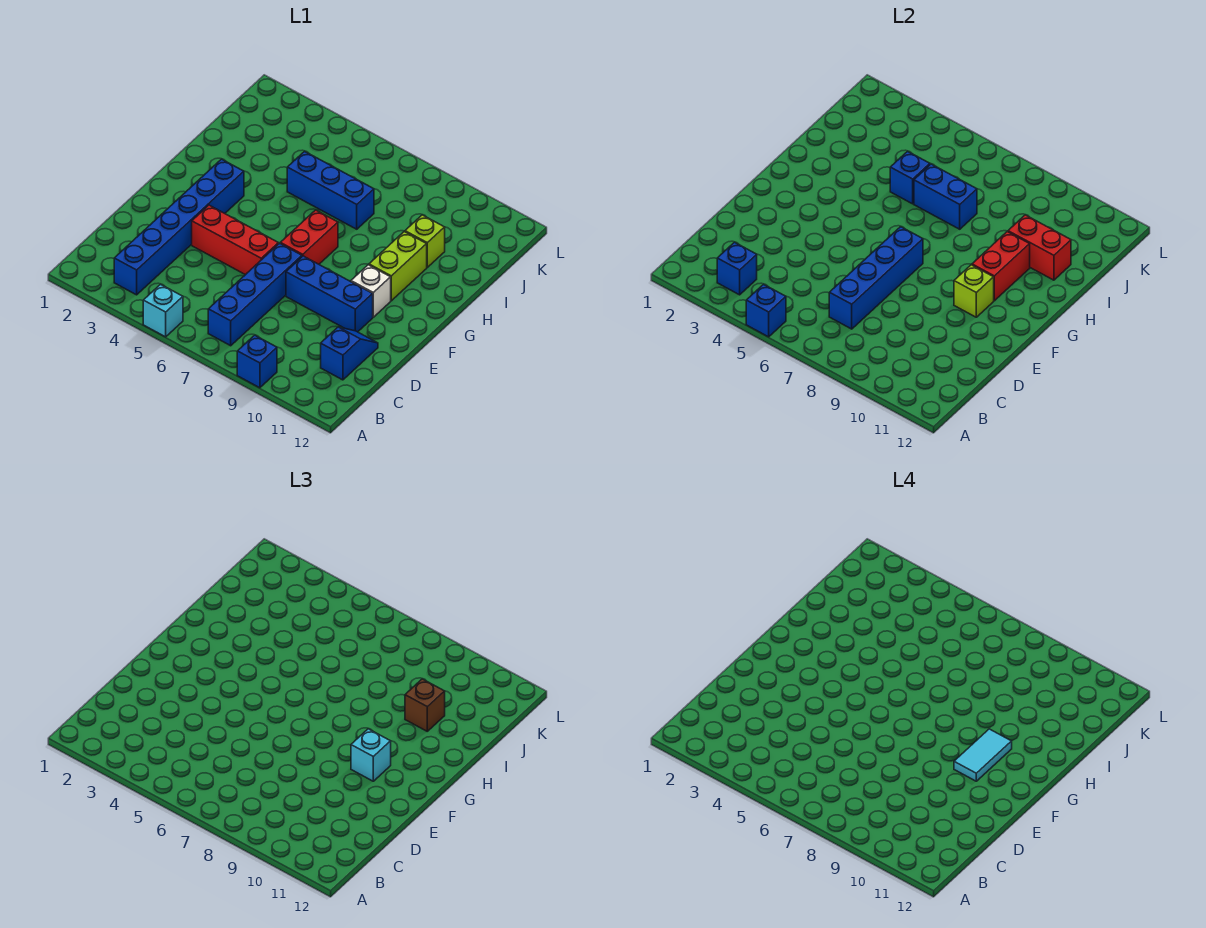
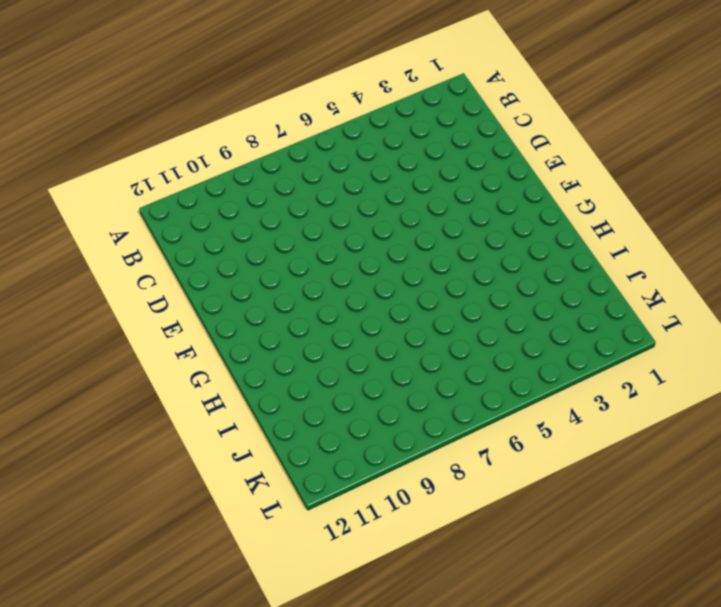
none -> cyan brick A5 level 1
none -> blue brick A9 level 1
none -> blue brick B3:G3 level 1

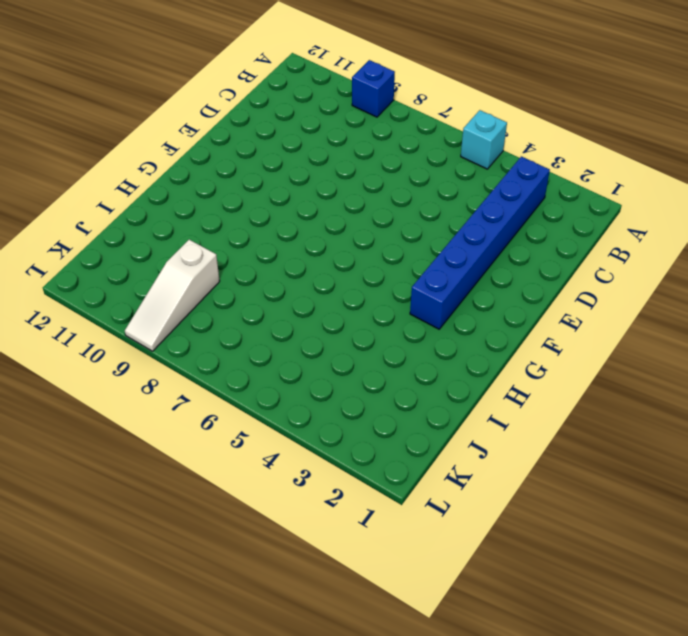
white slope J9:L9 level 1 top J -> none
none -> blue brick B7:E7 level 1
none -> blue slope C11:D11 level 1 top C
none -> red brick E4:E6 level 1

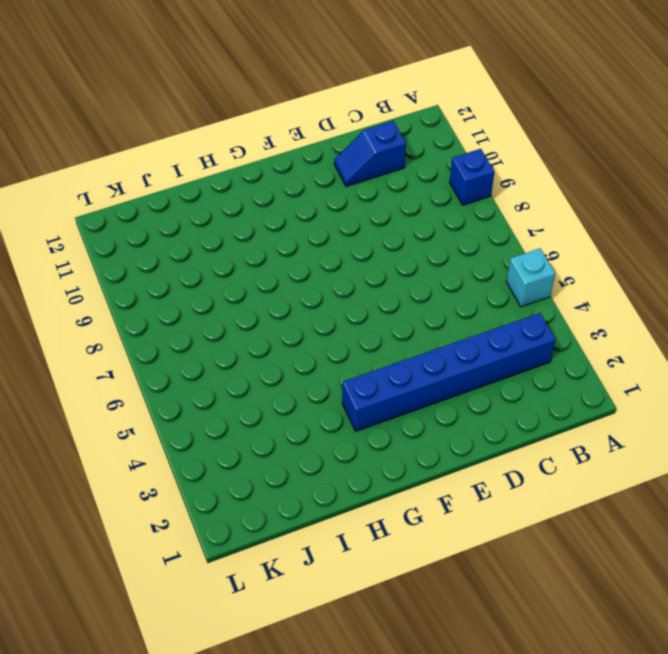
none -> blue brick B7:E7 level 1
none -> red brick E4:E6 level 1
none -> blue brick E8:E10 level 1

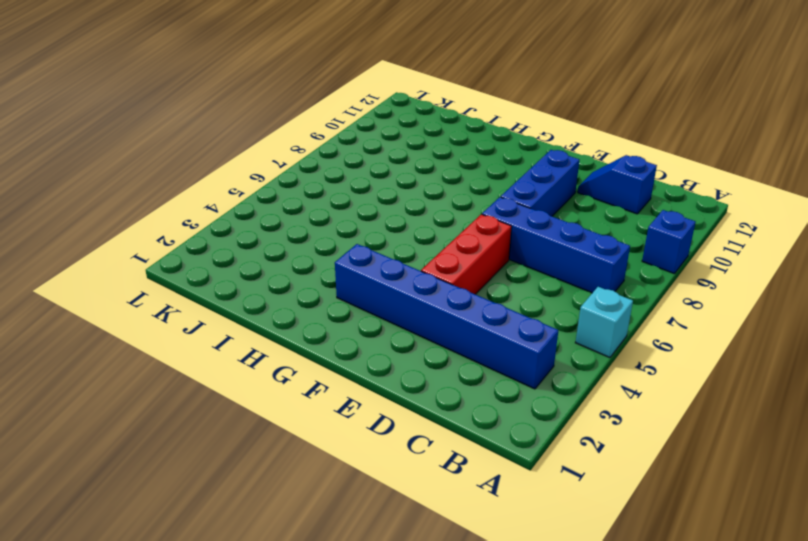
none -> red brick F7:G7 level 1
none -> white brick F10 level 1
none -> lime brick G10:H10 level 1

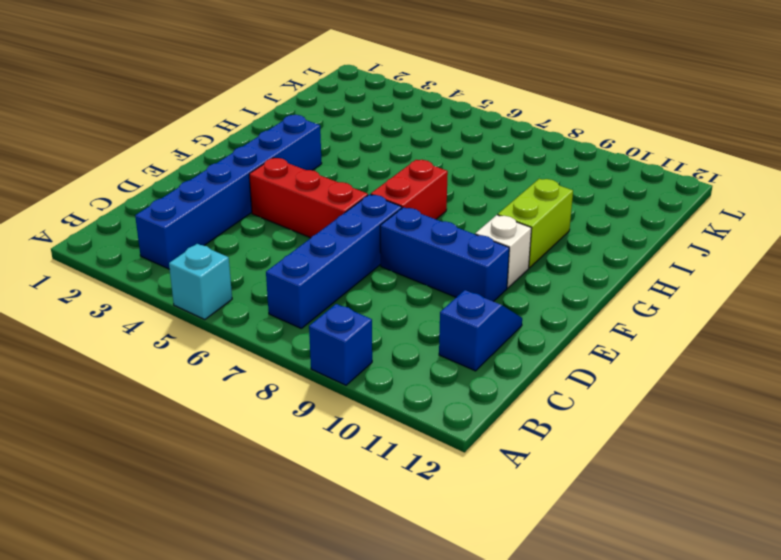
none -> blue brick I5:I7 level 1
none -> lime brick I10 level 1
none -> blue brick A5 level 2

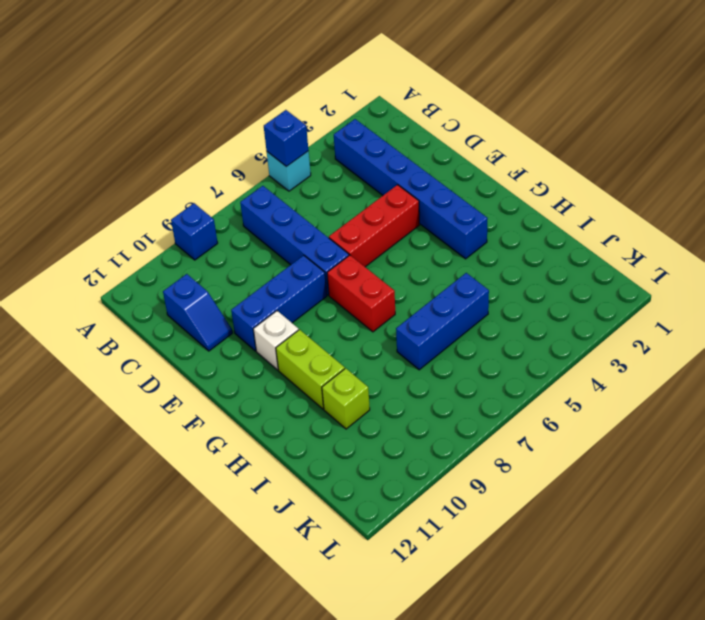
none -> blue brick B3 level 2
none -> blue brick C7:F7 level 2
none -> lime brick F10 level 2

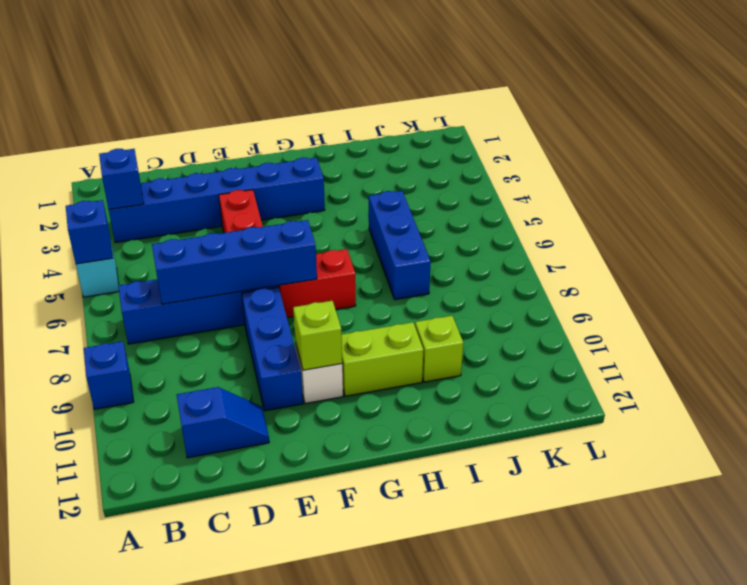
none -> red brick G10:H10 level 2
none -> blue brick I5 level 2
none -> blue brick I6:I7 level 2

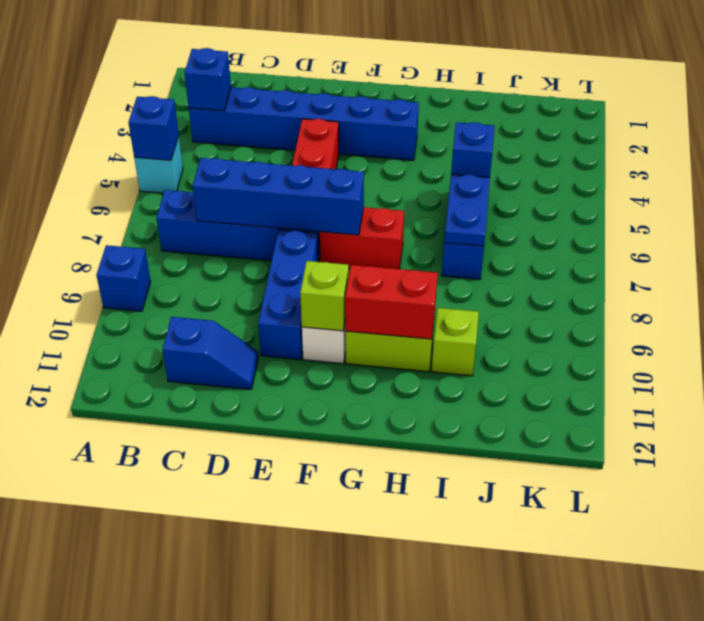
blue plate I6:I7 level 2 -> blue brick I6:I7 level 2
none -> red brick I10:I11 level 2
none -> cyan brick F10 level 3
none -> brown brick I10 level 3

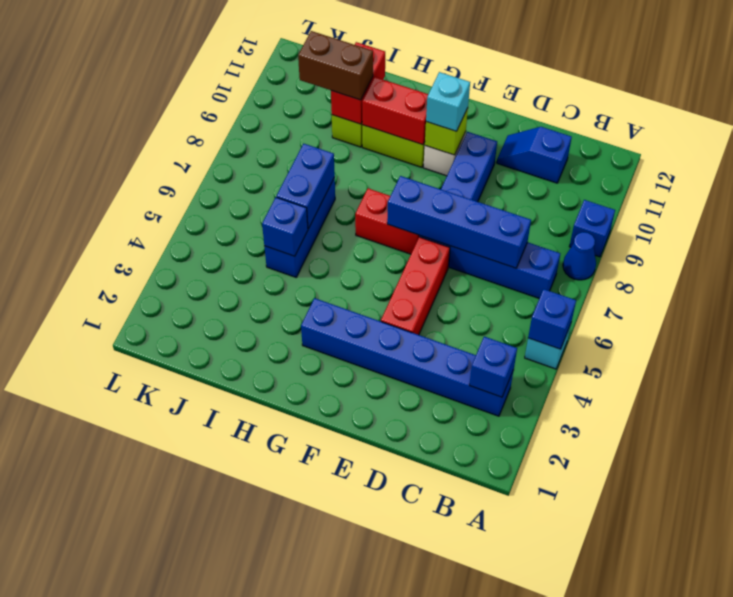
blue cone A8 level 1 -> none
brown brick I10:J10 level 3 -> brown brick I10 level 3
none -> cyan tile F10:G10 level 4

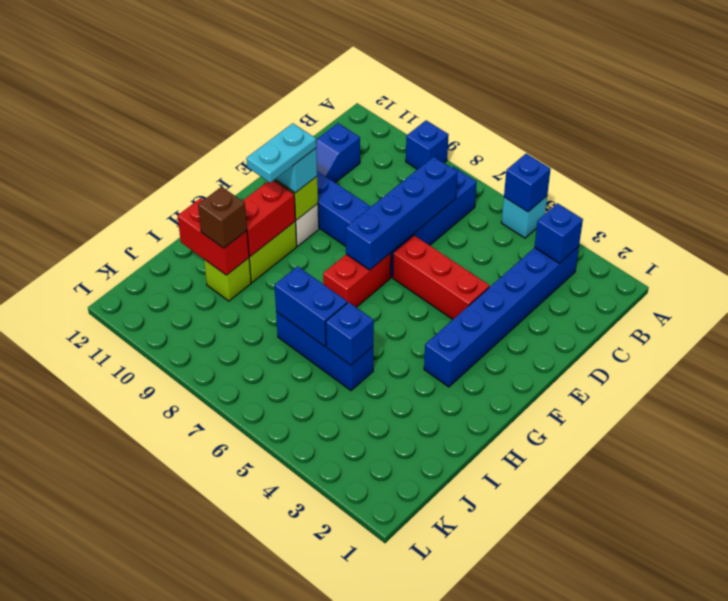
cyan plate F10:G10 level 4 -> cyan tile F10:G10 level 4

